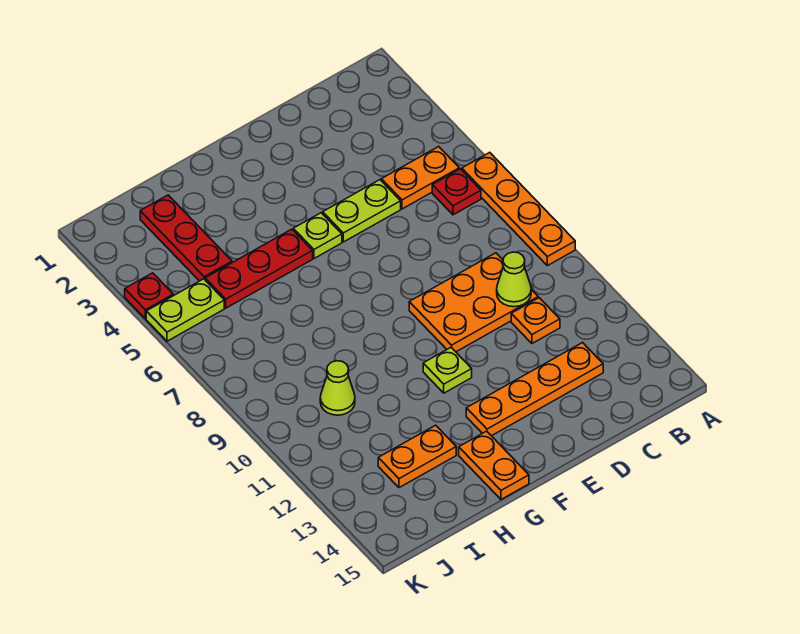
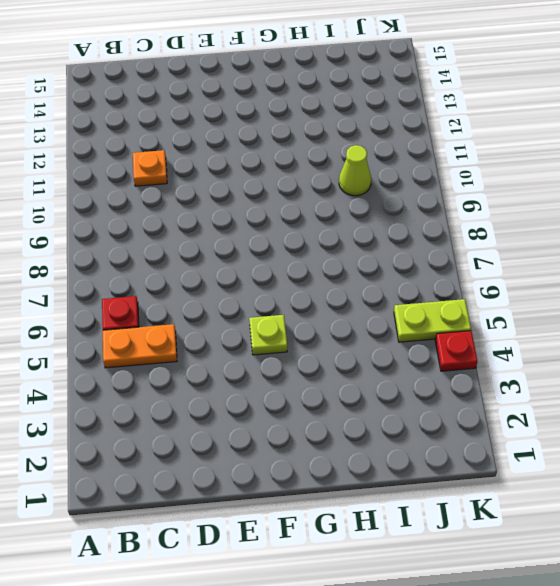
none -> orange plate A6:A9 level 1
none -> orange plate C9:E10 level 1
none -> orange plate C13:F13 level 1

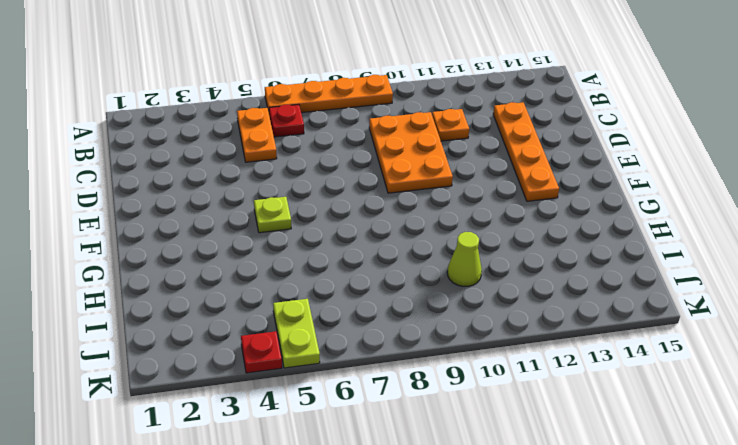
none -> lime plate D5:E5 level 1
none -> lime plate F11 level 1
none -> red plate G5:I5 level 1

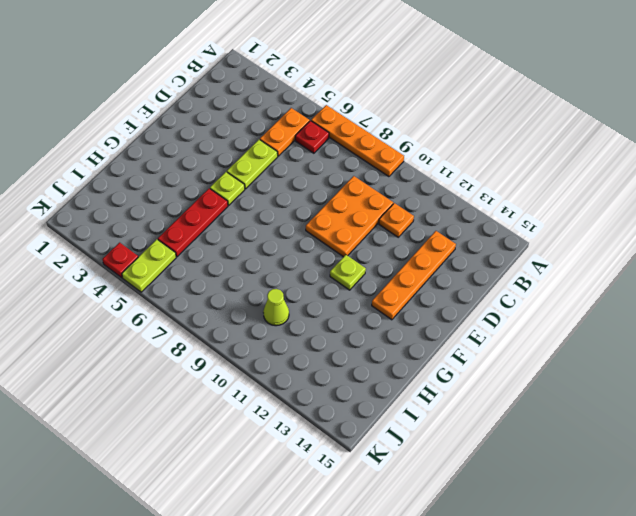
none -> orange plate G14:G15 level 1
none -> orange plate H13:I13 level 1
none -> red plate I2:I4 level 1

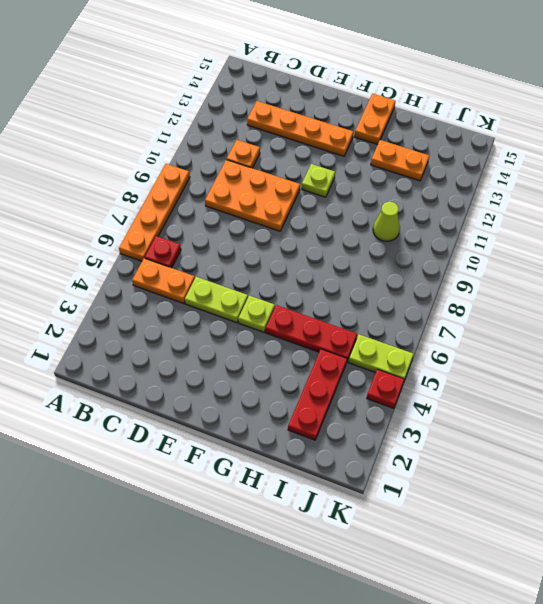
none -> lime cone C10 level 2

